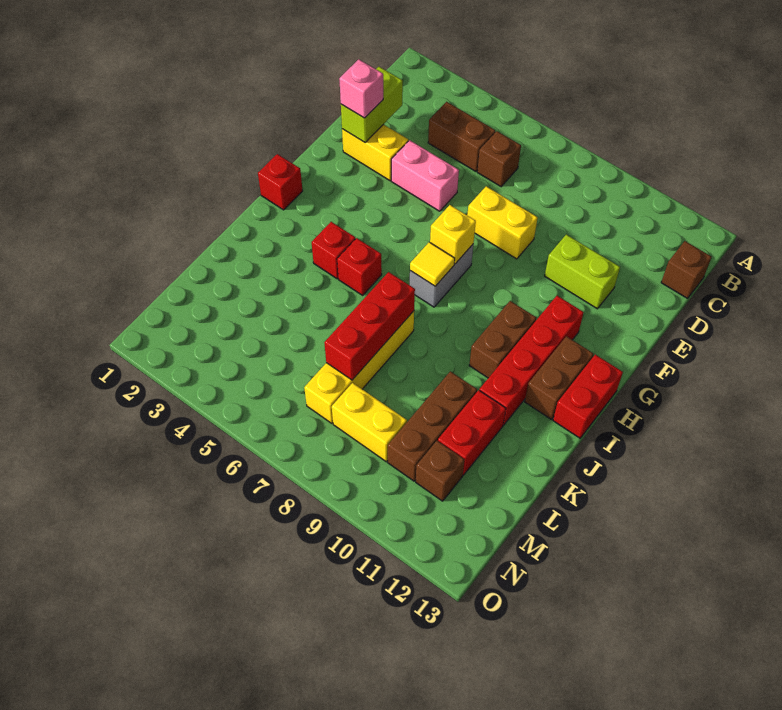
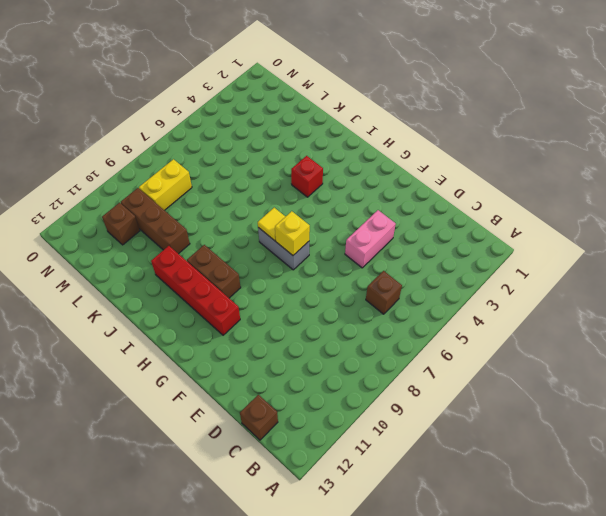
none -> brown brick C4:C5 level 1
none -> yellow brick E2:E3 level 1
none -> yellow brick E7:E8 level 1

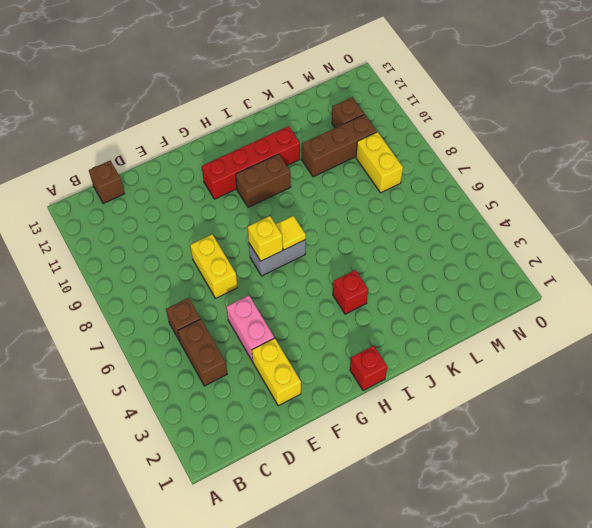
none -> lime brick E10:E11 level 1
none -> brown brick H12:I12 level 1
none -> red brick H13:I13 level 1

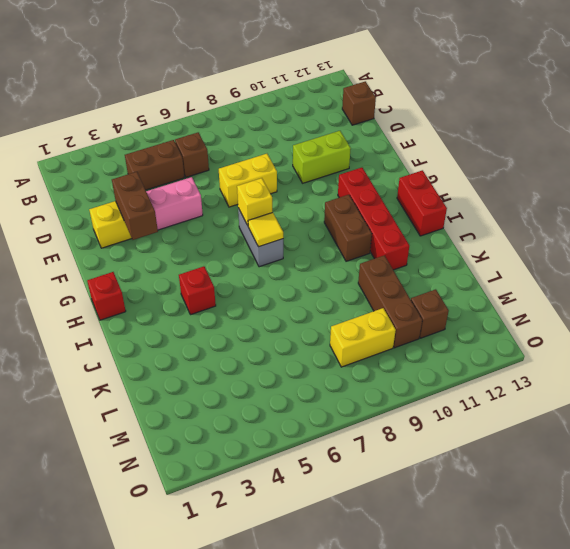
brown brick E3:F3 level 2 -> brown brick H12:I12 level 1
none -> red brick I5 level 1
none -> yellow brick J7:M7 level 1
none -> red brick K11:L11 level 1

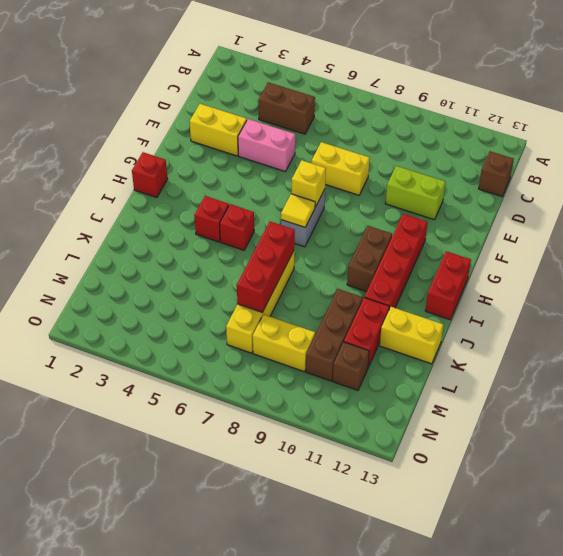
yellow brick K12:K13 level 1 -> none
none -> brown brick C6 level 1
none -> brown brick H12:I12 level 1
none -> lime brick D2:E2 level 2

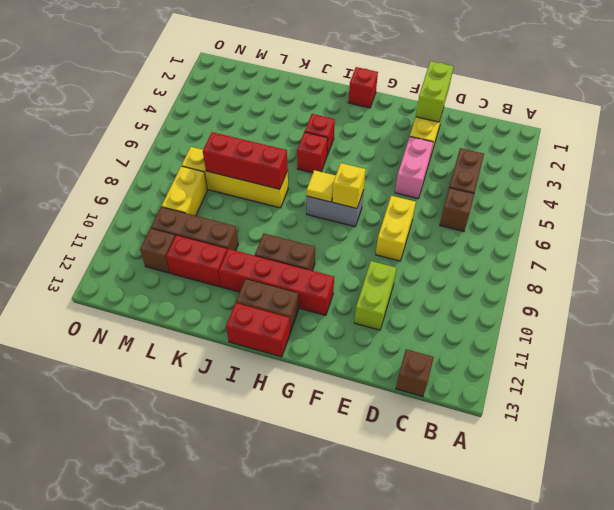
lime brick E1:E2 level 2 -> lime brick D2:E2 level 2
none -> pink brick E2 level 3

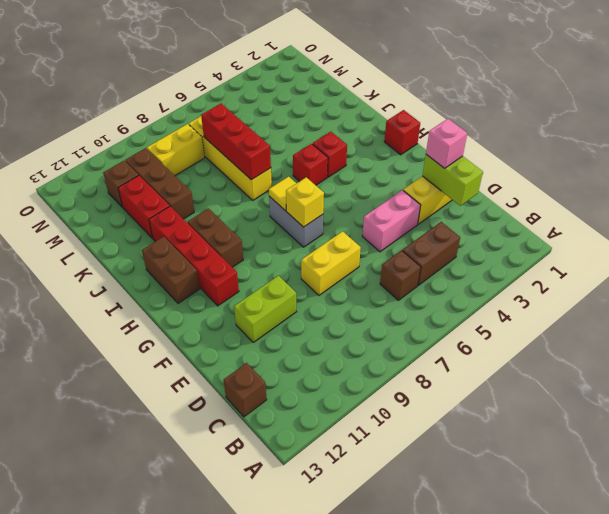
none -> red brick H13:I13 level 1

